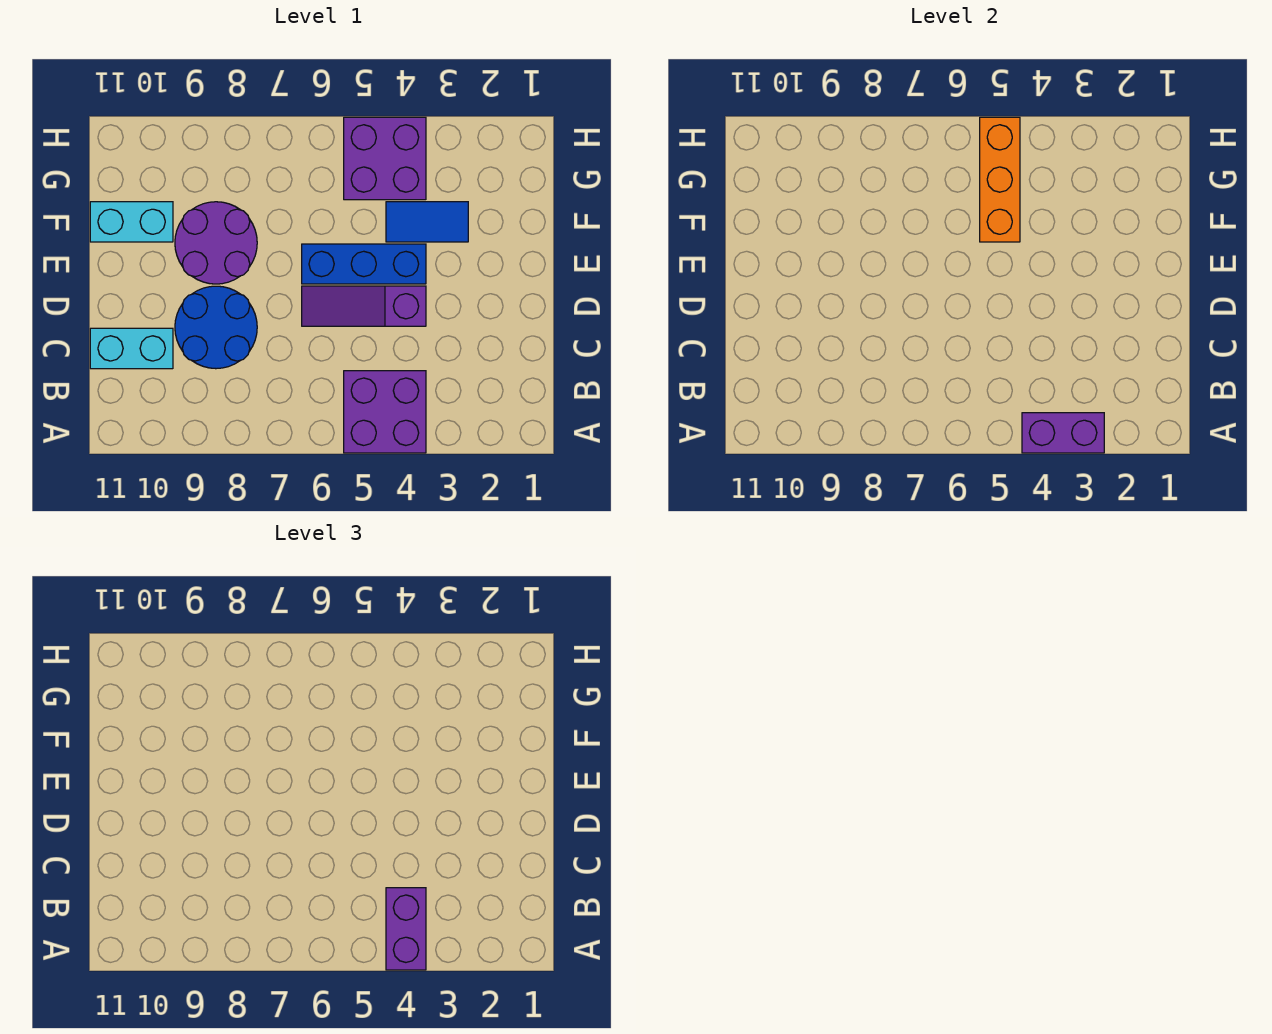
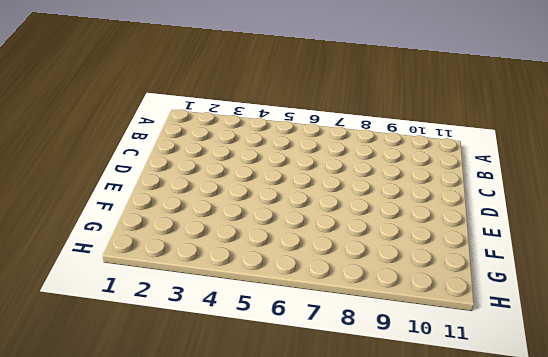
none -> purple brick A4:B5 level 1
none -> blue round brick C8:D9 level 1
none -> cyan brick C10:C11 level 1

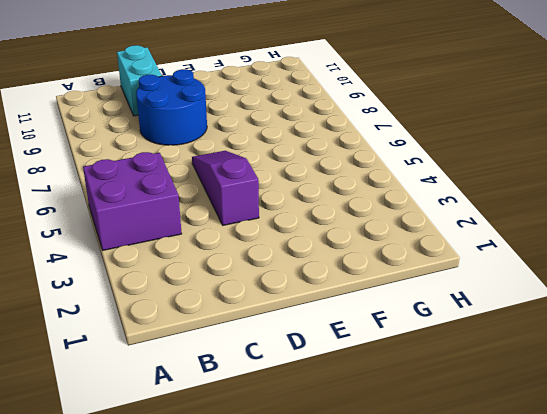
none -> blue brick E4:E6 level 1
none -> purple round brick E8:F9 level 1
none -> blue tile F3:F4 level 1

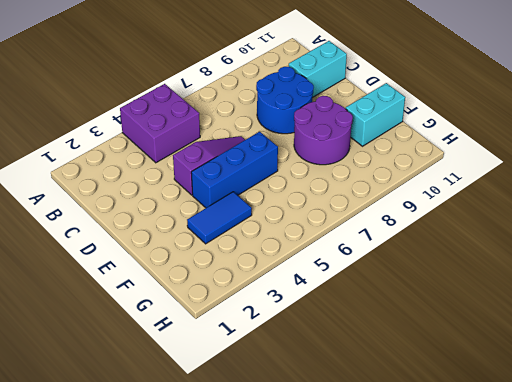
none -> purple brick G4:H5 level 1
none -> purple brick A3:A4 level 2
none -> orange brick F5:H5 level 2

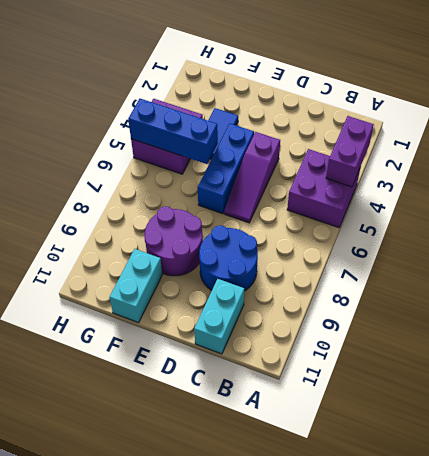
blue brick F5:H5 level 2 -> orange brick F5:H5 level 2
none -> purple brick A4:B4 level 3

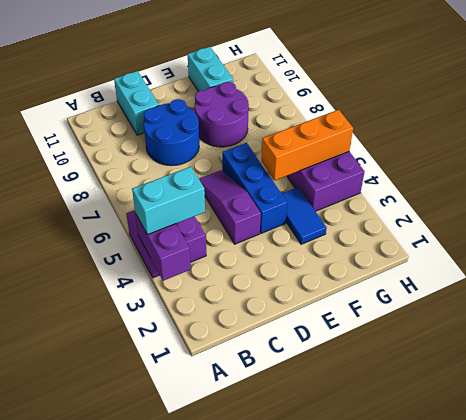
cyan brick A4:B4 level 3 -> purple brick A4:B4 level 3

